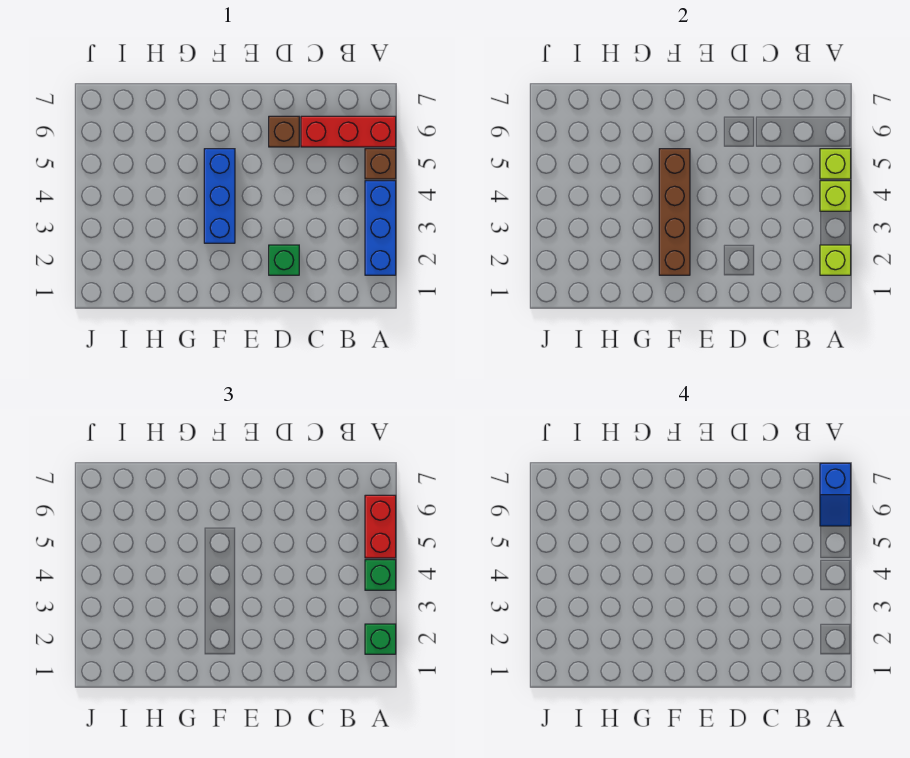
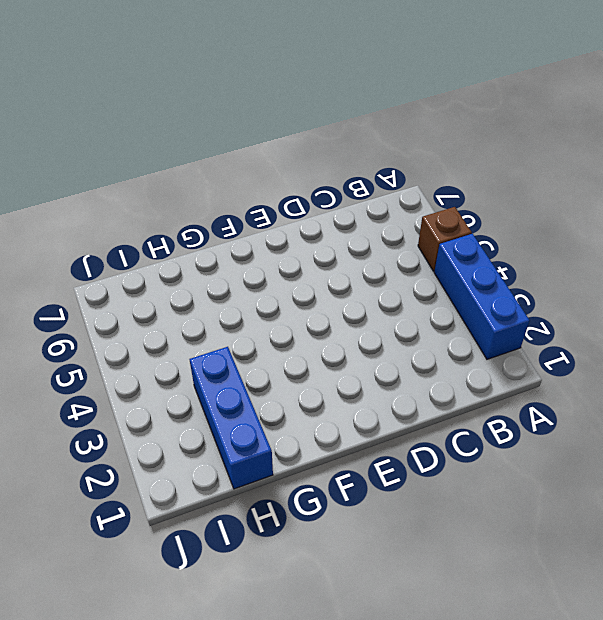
blue brick H1:H3 level 1 -> blue brick F3:F5 level 1
none -> red brick A6:C6 level 1
none -> green brick D2 level 1
none -> brown brick D6 level 1

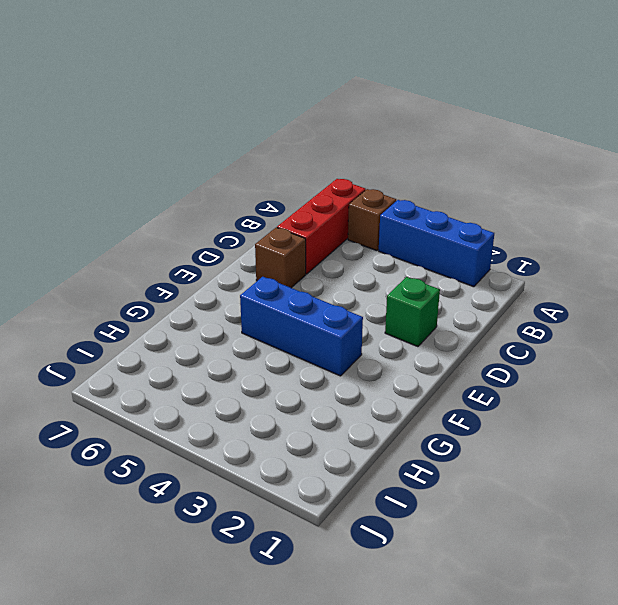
none -> lime brick A2 level 2
none -> lime brick A4 level 2
none -> lime brick A5 level 2

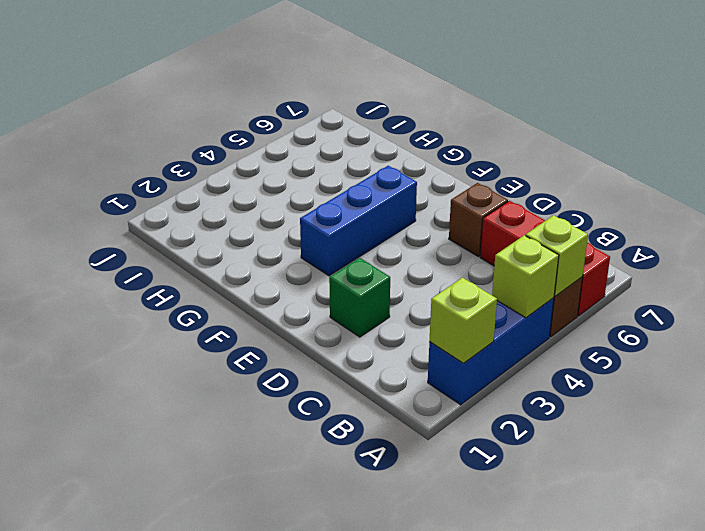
none -> brown brick F2:F5 level 2
none -> green brick A2 level 3
none -> green brick A4 level 3

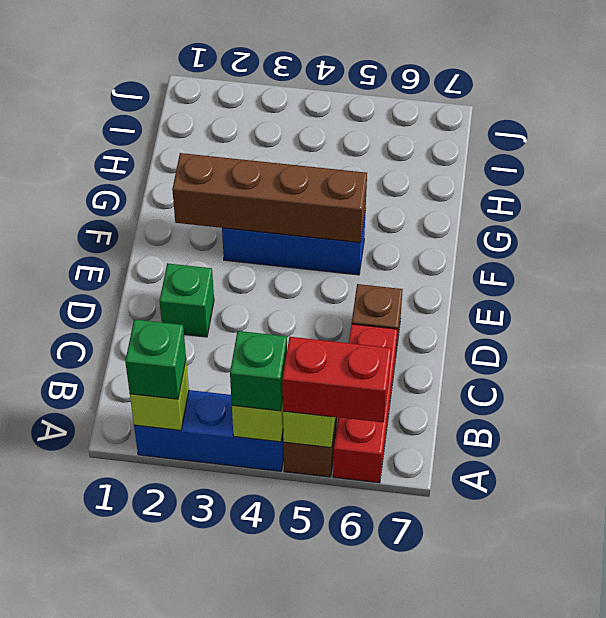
none -> blue slope A6:A7 level 4 top 7

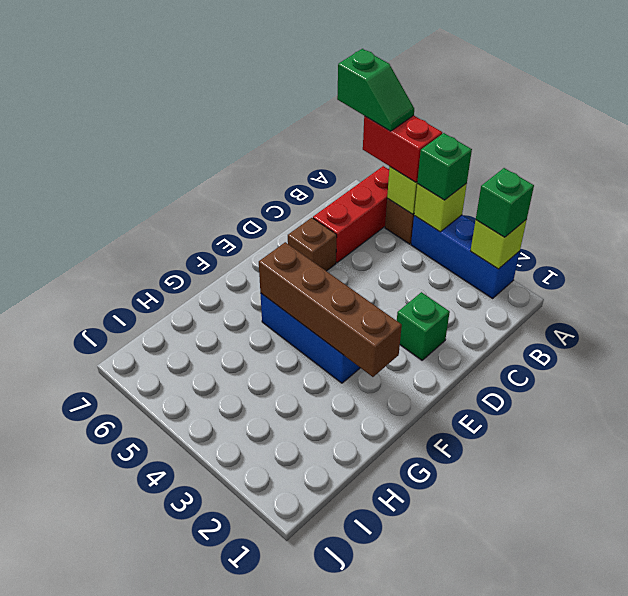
green slope A6:A7 level 4 top 7 -> blue slope A6:A7 level 4 top 7

